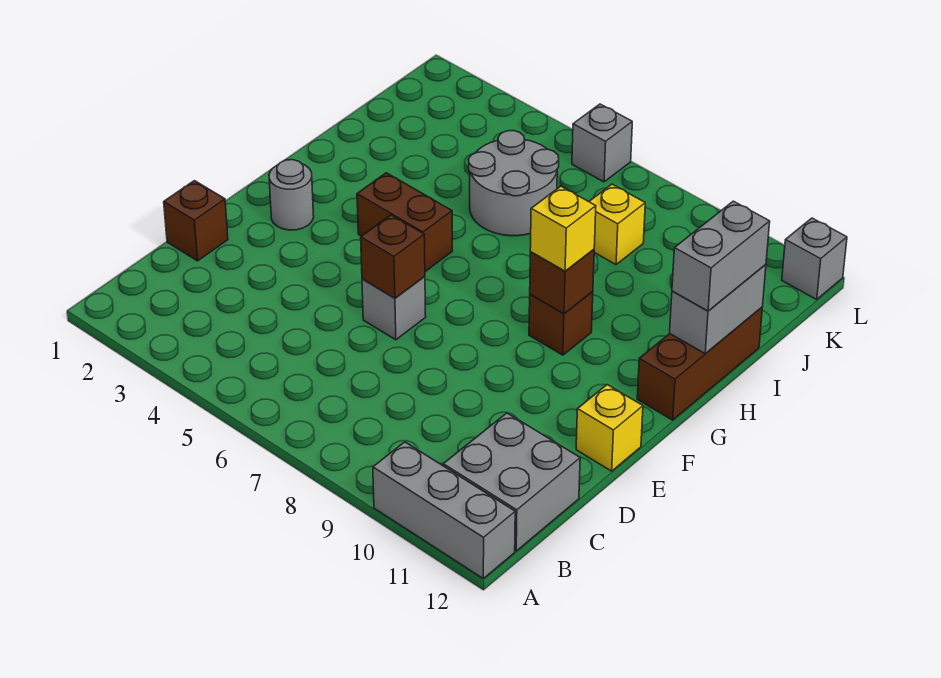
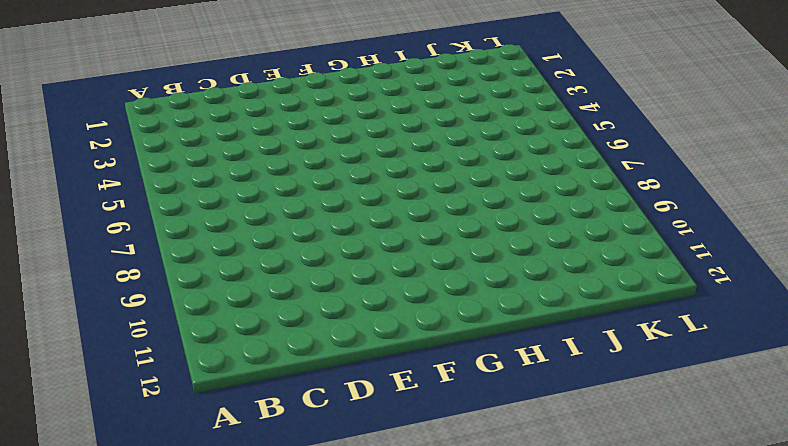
none -> grey brick A10:A12 level 1
none -> grey brick B11:C12 level 1
none -> brown brick D1 level 1

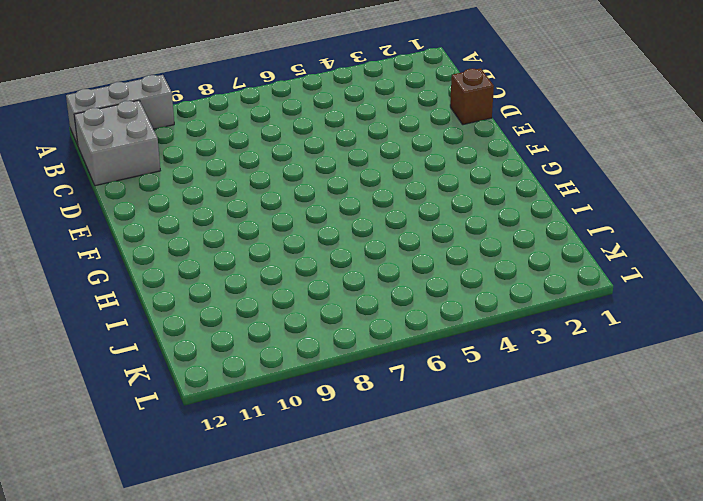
none -> grey brick E6 level 1
none -> yellow brick E12 level 1
none -> grey round brick F2 level 1

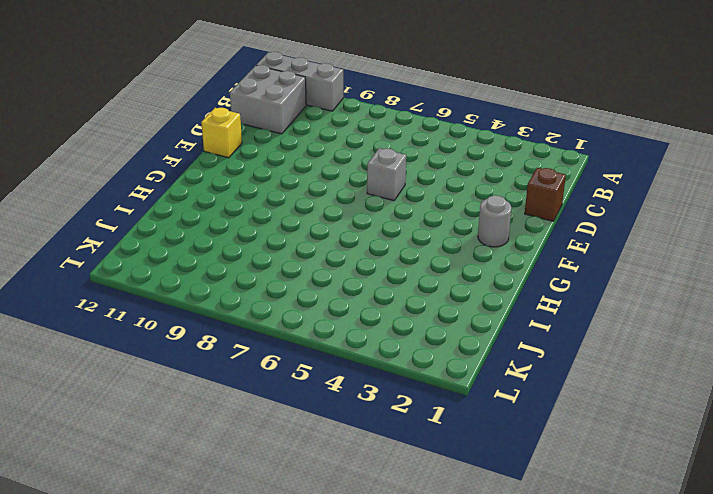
none -> brown brick G4:G5 level 1
none -> brown brick G9 level 1
none -> brown brick G12:I12 level 1

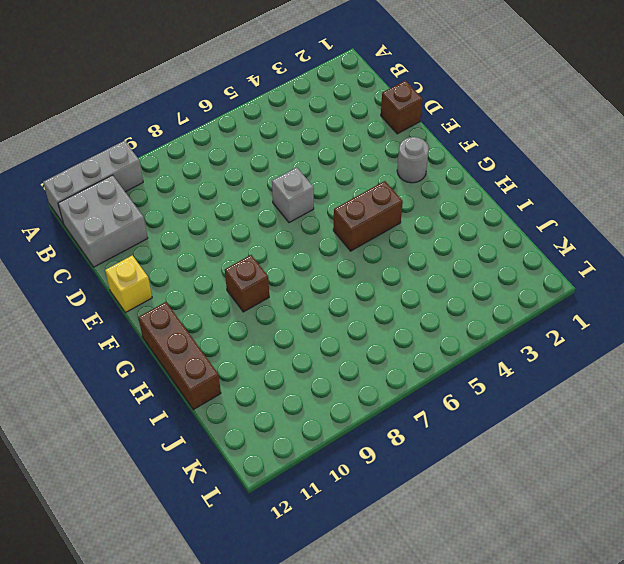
none -> grey round brick I5:J6 level 1
none -> yellow brick J8 level 1
none -> grey brick L6 level 1

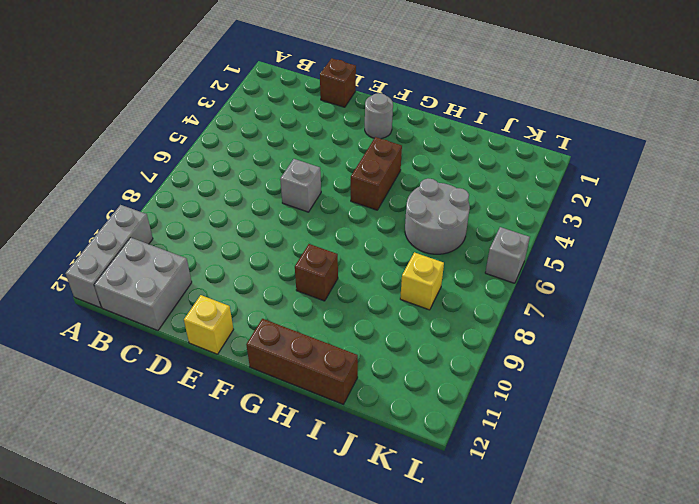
none -> grey brick L12 level 1
none -> brown brick E6 level 2
none -> brown brick G9 level 2

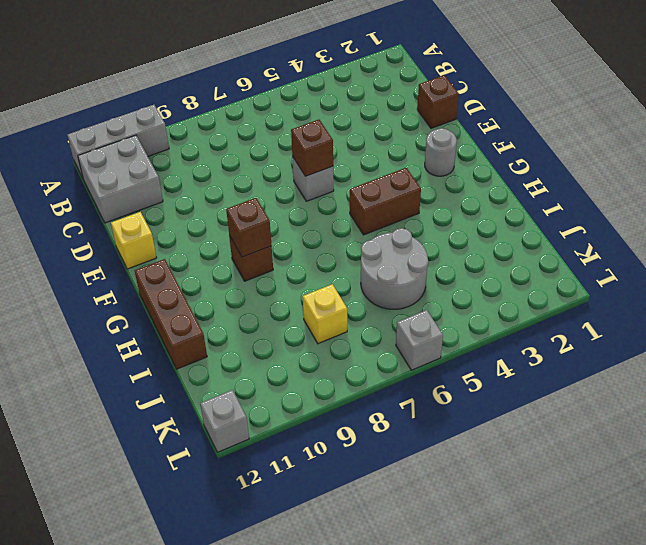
none -> grey brick H12:I12 level 2
none -> yellow brick G9 level 3
none -> grey brick H12:I12 level 3

